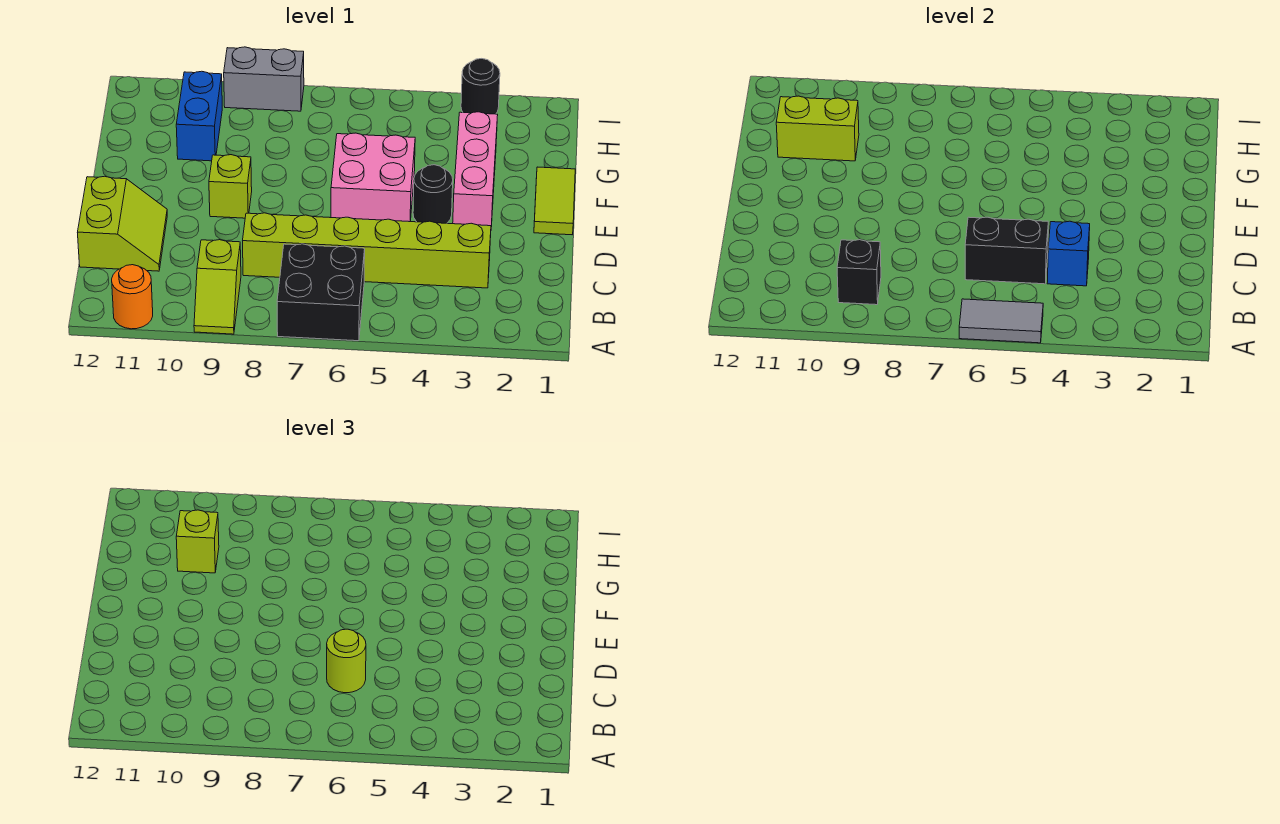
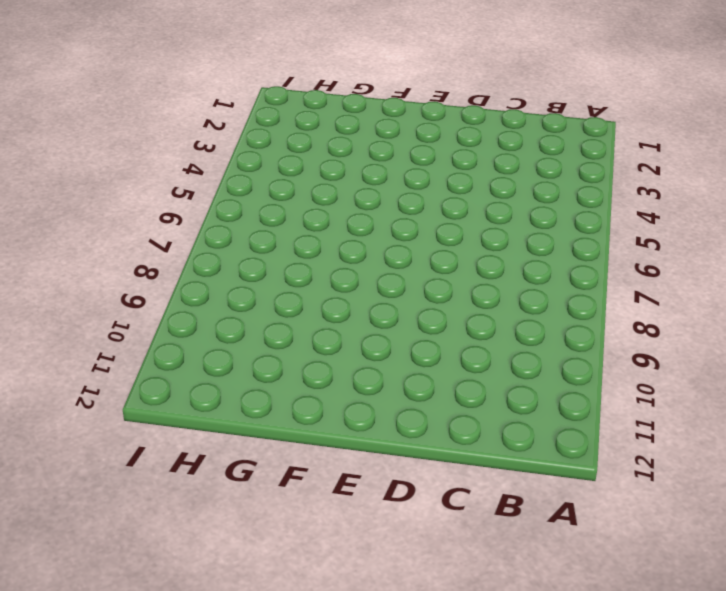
none -> black brick A6:B7 level 1
none -> lime slope A9:B9 level 1 top B
none -> orange round brick A11 level 1

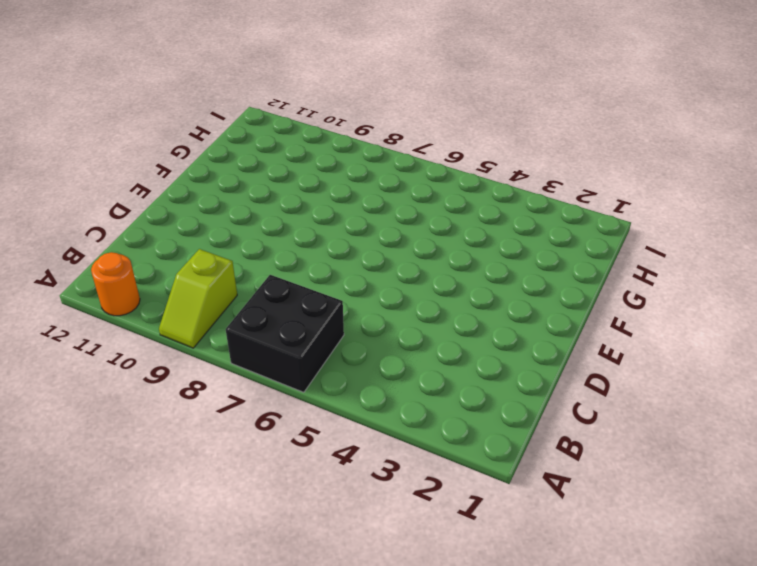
none -> lime brick C3:C8 level 1
none -> lime slope C11:D12 level 1 top 12
none -> lime tile E1:F1 level 1

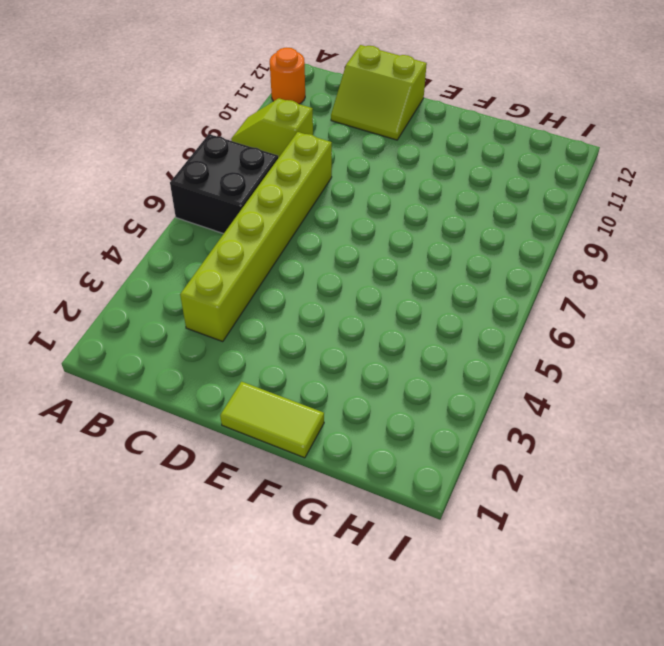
none -> pink brick E3:G3 level 1
none -> black round brick E4 level 1
none -> pink brick E5:F6 level 1

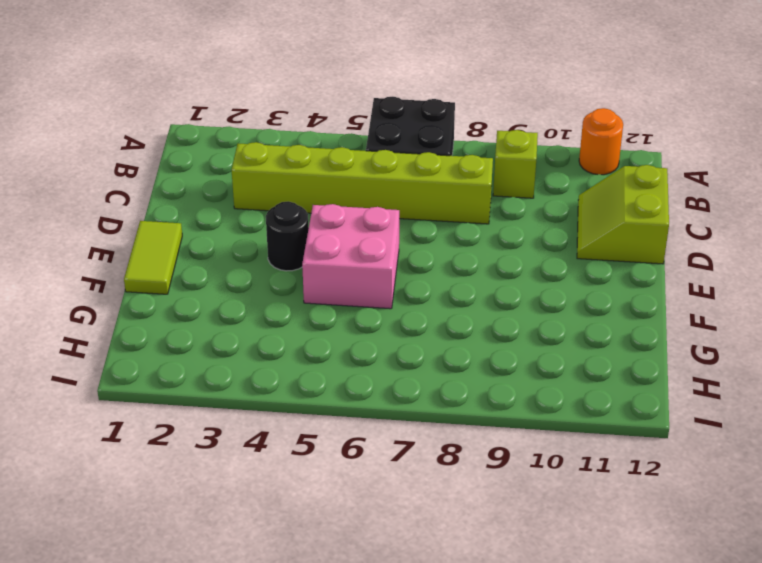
none -> pink brick E3:G3 level 1
none -> lime brick E9 level 1
none -> blue brick G10:H10 level 1

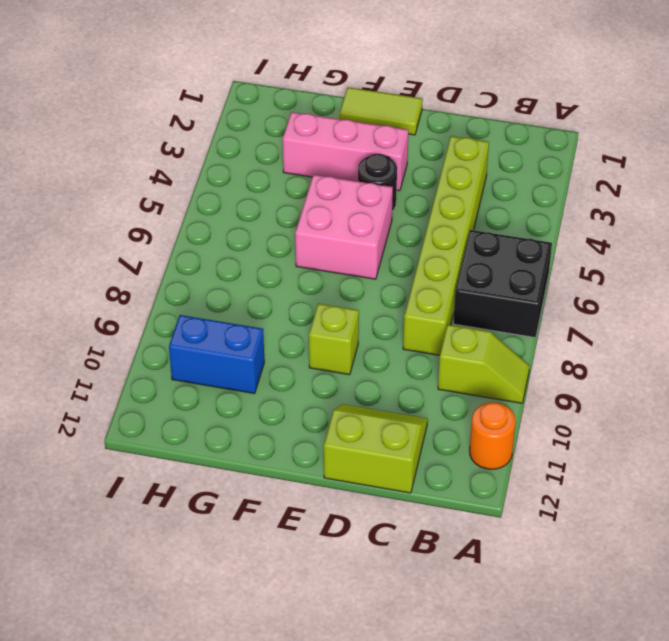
none -> black round brick I3 level 1
none -> grey brick I8:I9 level 1
none -> grey tile A5:A6 level 2

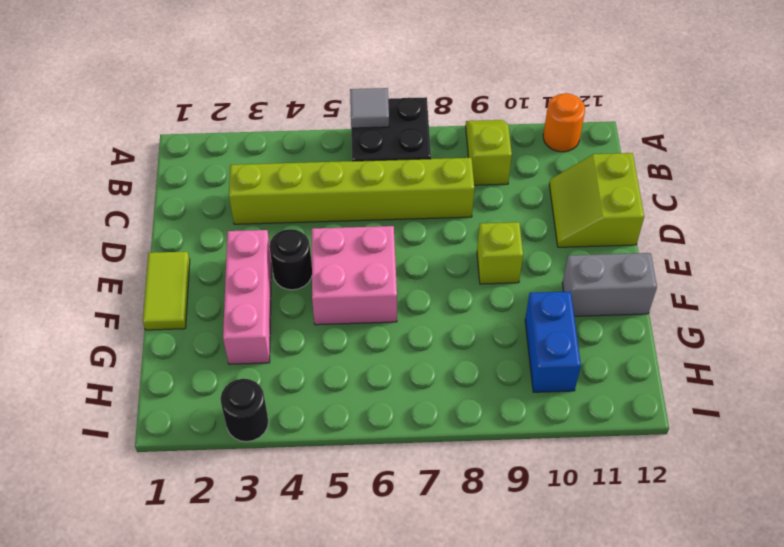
grey tile A6 level 2 -> grey tile A5:A6 level 2
grey brick F11:F12 level 1 -> grey brick I8:I9 level 1
none -> black brick B9 level 2
none -> blue brick C4 level 2
none -> black brick C5:C6 level 2

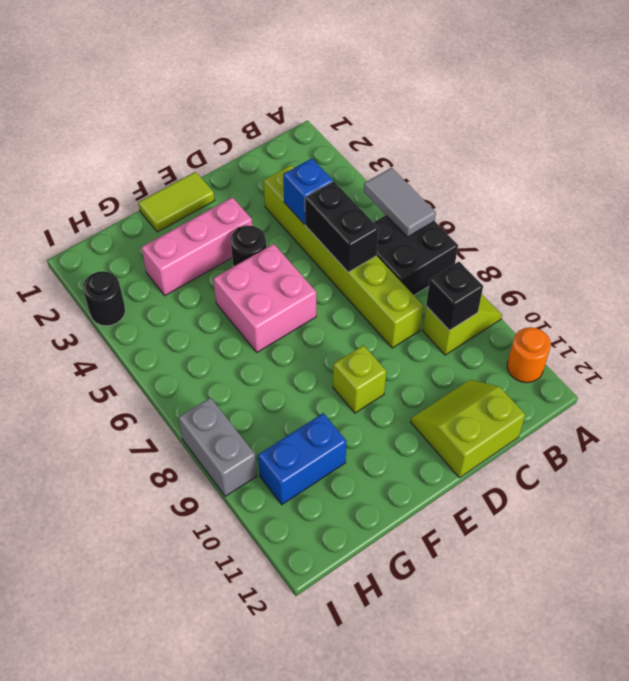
none -> lime brick G10:G11 level 2
none -> lime round brick C6 level 3
none -> lime brick G10 level 3

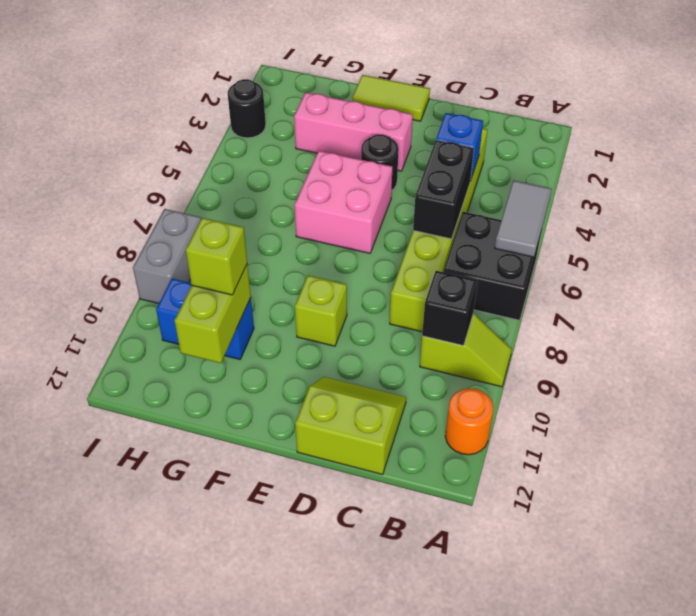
none -> lime round brick C6 level 3

